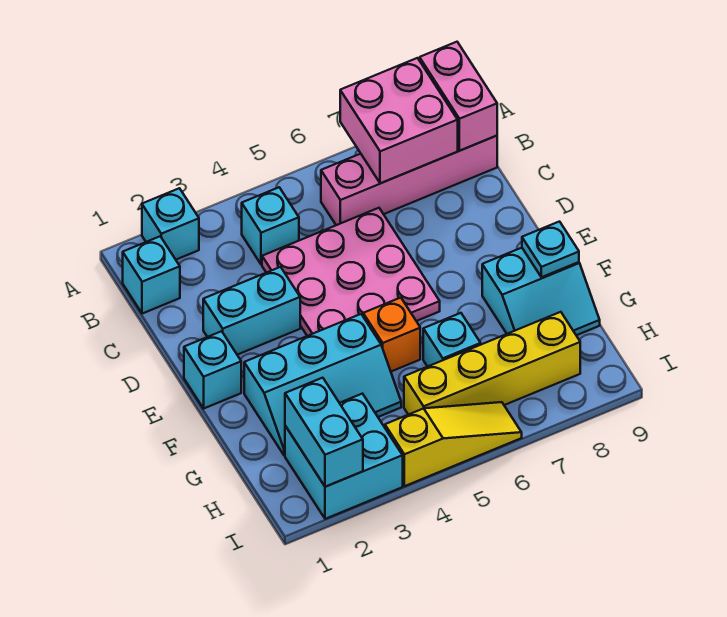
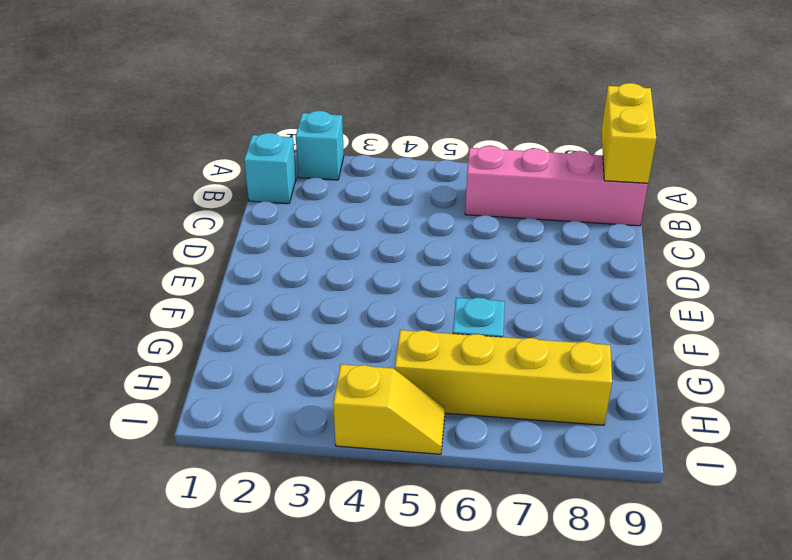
yellow brick A9:B9 level 2 -> pink brick A9:B9 level 2
yellow slope I4:I5 level 1 top 4 -> yellow slope I4:I6 level 1 top 4
none -> cyan brick B4 level 1
none -> pink plate C4:E6 level 1
none -> cyan brick D2:D3 level 1

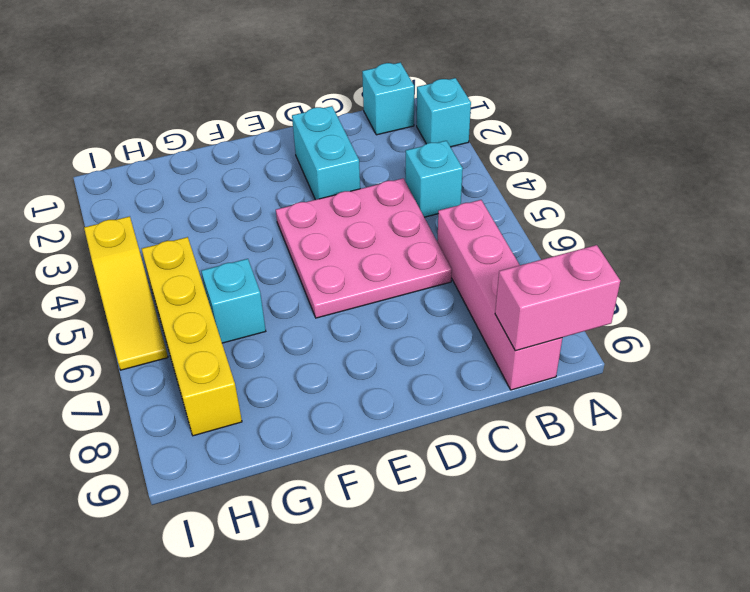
none -> cyan brick E1 level 1
none -> cyan slope F2:G4 level 1 top F
none -> orange brick F5 level 1

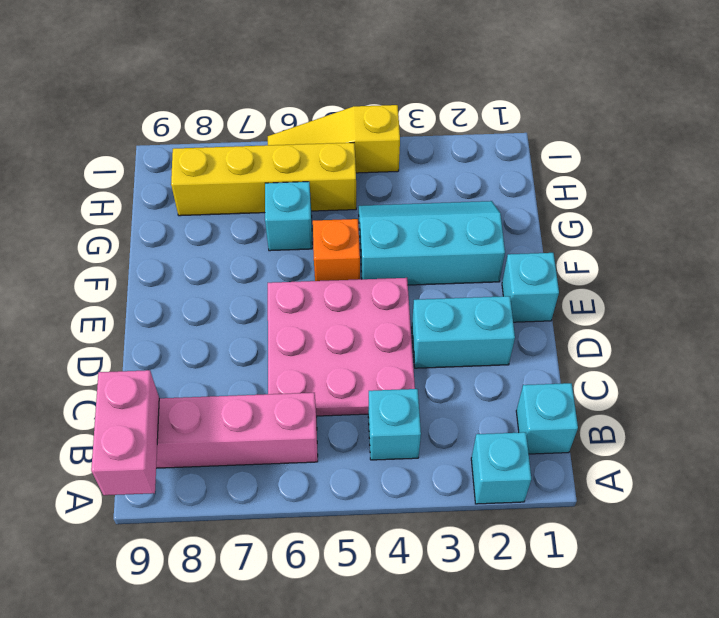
none -> cyan slope F8:G9 level 1 top F
none -> cyan brick H2:I3 level 1
none -> pink brick A7:B8 level 2

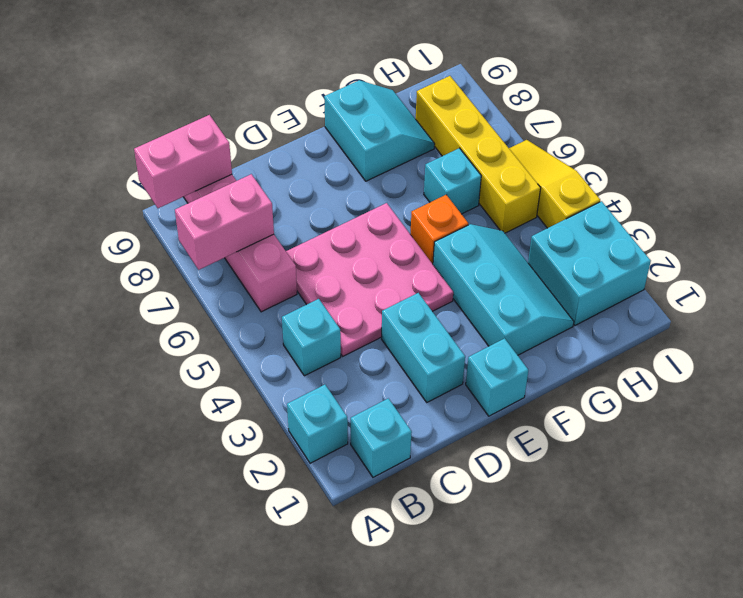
pink brick A7:B7 level 2 -> pink brick A7:B8 level 2
none -> cyan plate F9 level 2
none -> cyan brick H2:I2 level 2

